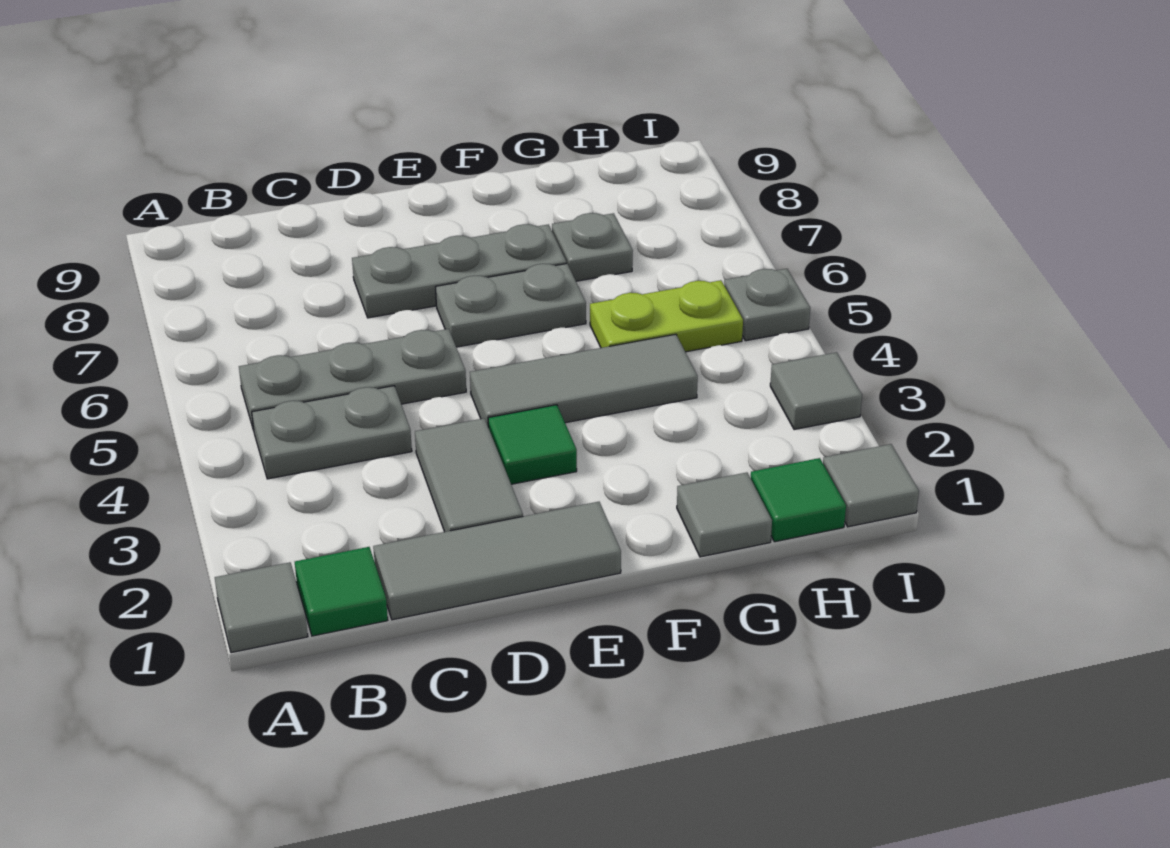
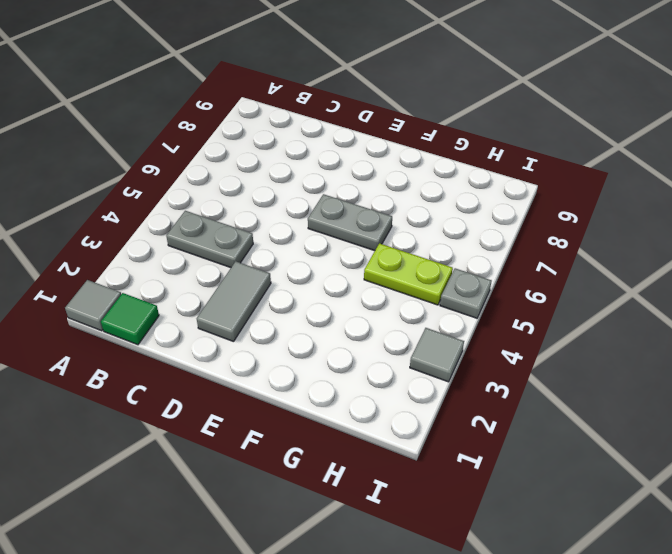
none -> grey plate B5:D5 level 1
none -> grey tile C1:E1 level 1
none -> grey plate D7:F7 level 1

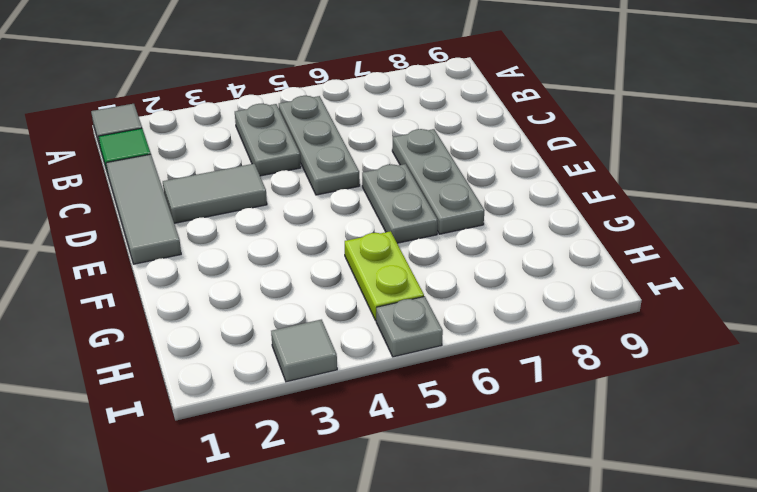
none -> green tile E3 level 1
none -> grey tile E4:G4 level 1
none -> grey tile G1 level 1

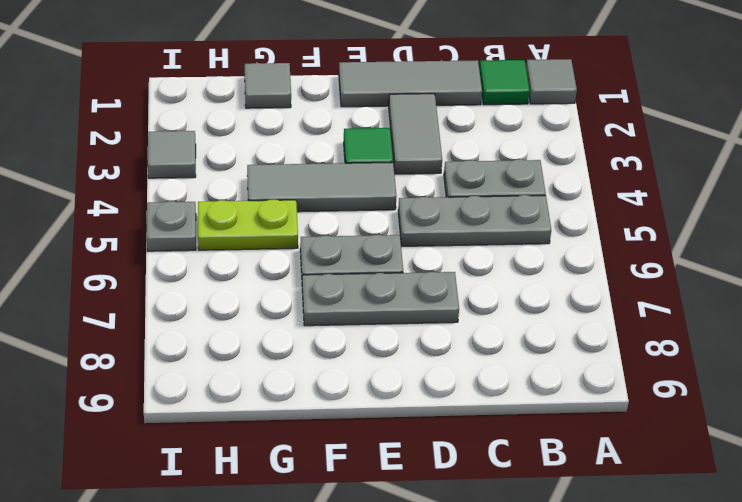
none -> grey plate G7 level 1
none -> green tile H1 level 1
none -> grey tile I1 level 1

